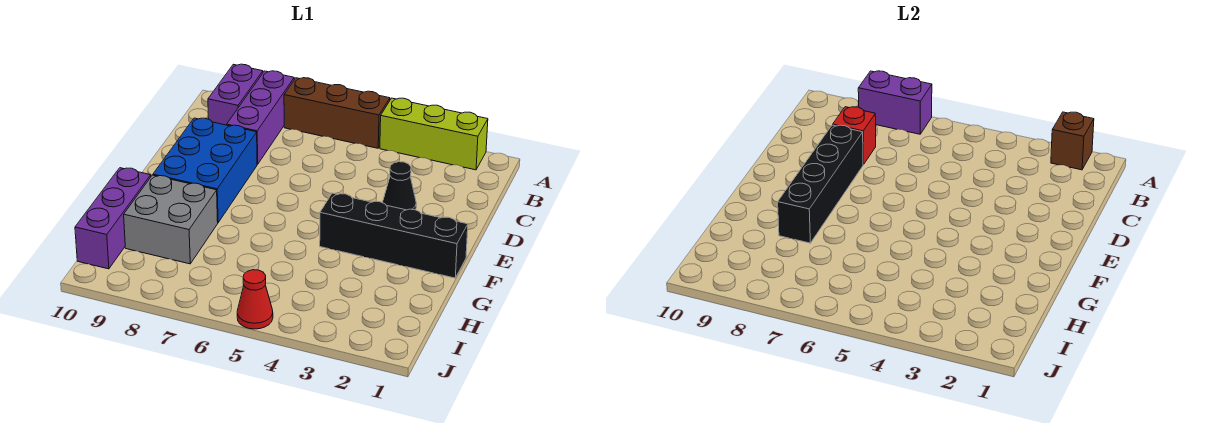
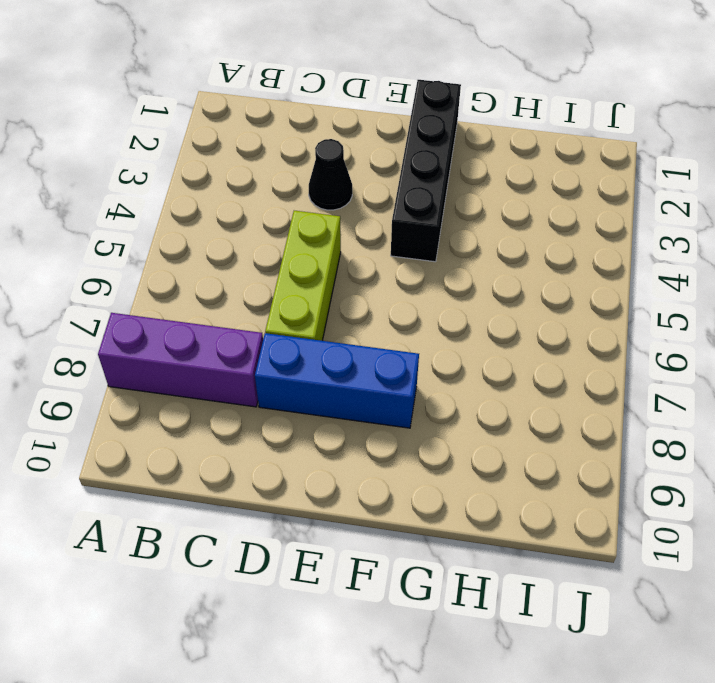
lime brick D5:D7 level 1 -> lime brick A2:A4 level 1
blue brick D8:F8 level 1 -> blue brick D8:F9 level 1
none -> brown brick A5:A7 level 1
none -> purple brick A9:B9 level 1
none -> grey brick G8:H9 level 1

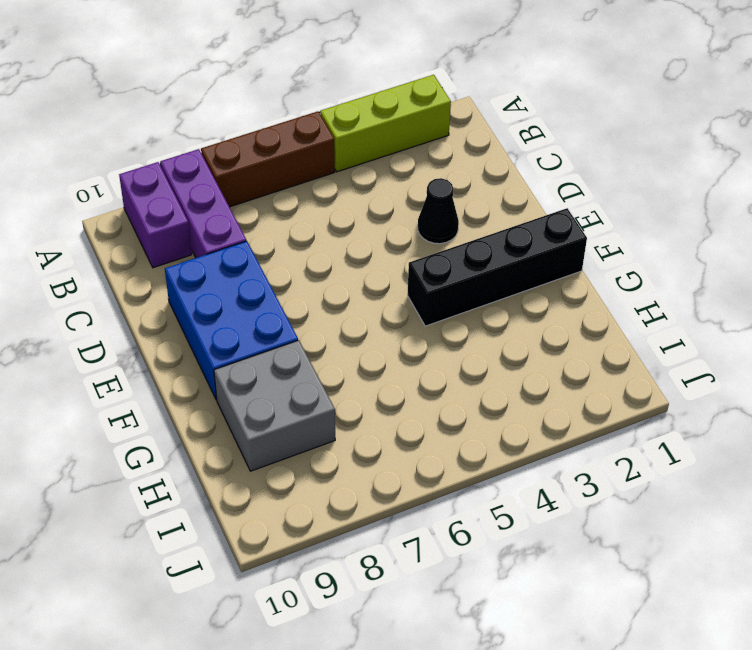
none -> purple brick G10:I10 level 1
none -> red cone J5 level 1
none -> brown brick A2 level 2

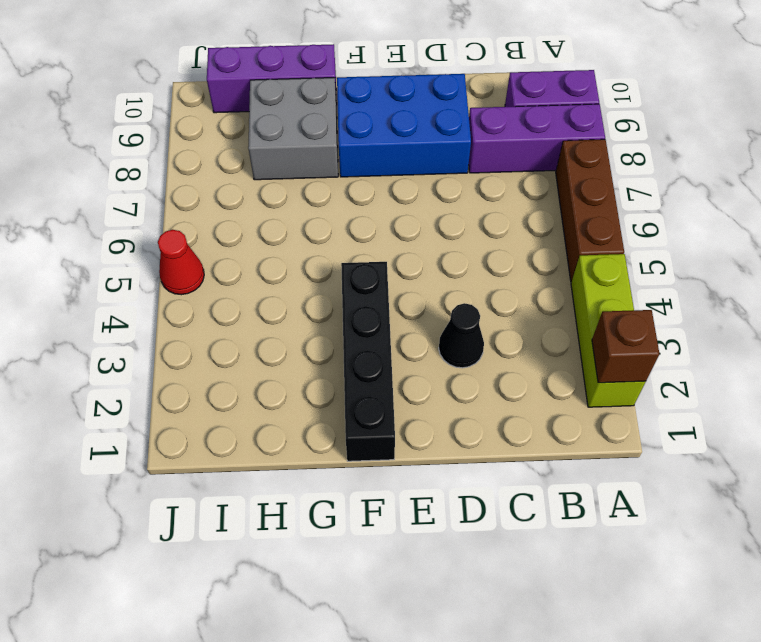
none -> purple brick A7:A8 level 2
none -> red brick C8 level 2
none -> black brick D8:G8 level 2

